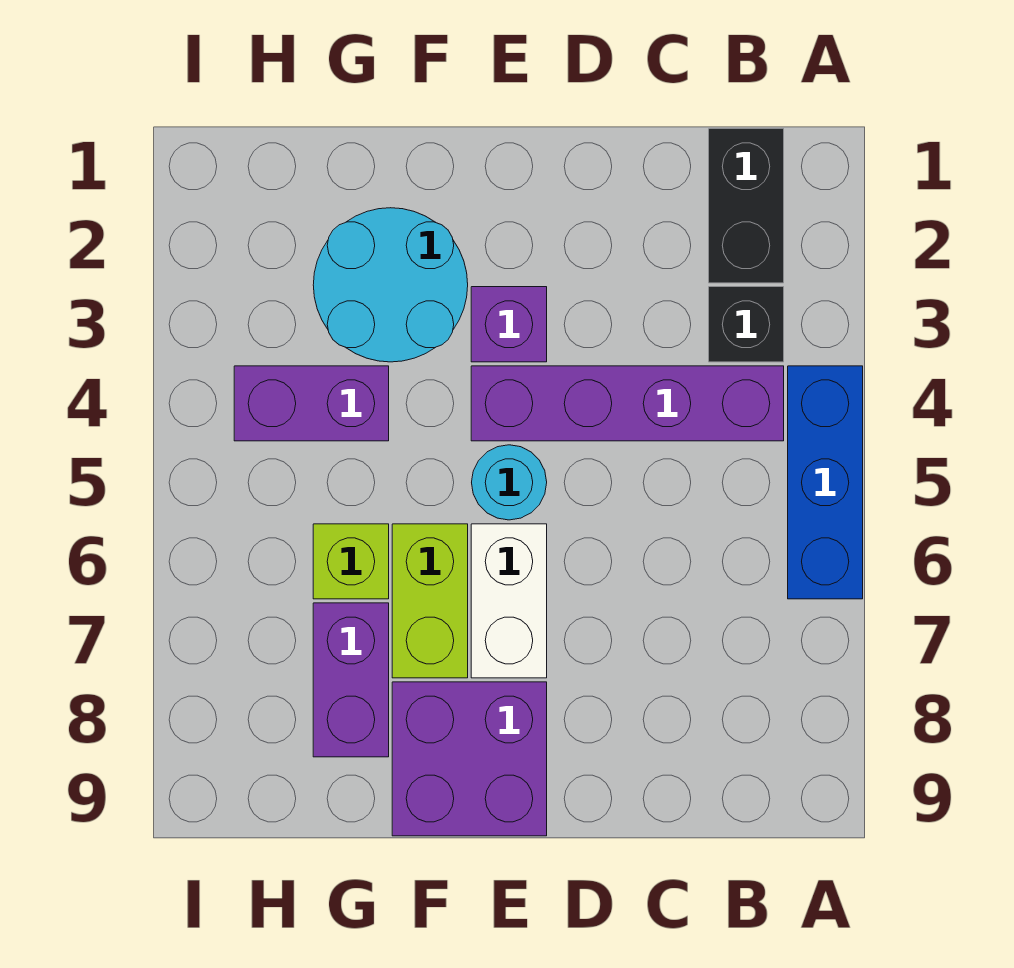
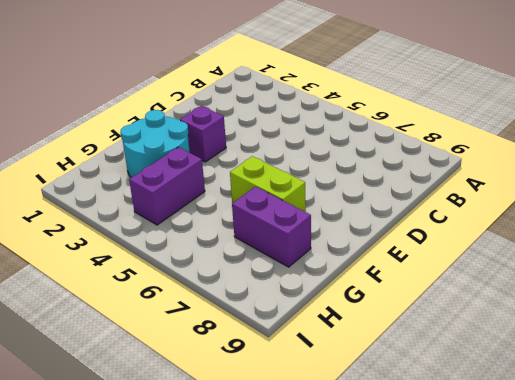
none -> blue brick A4:A6 level 1
none -> black brick B1:B2 level 1
none -> black brick B3 level 1

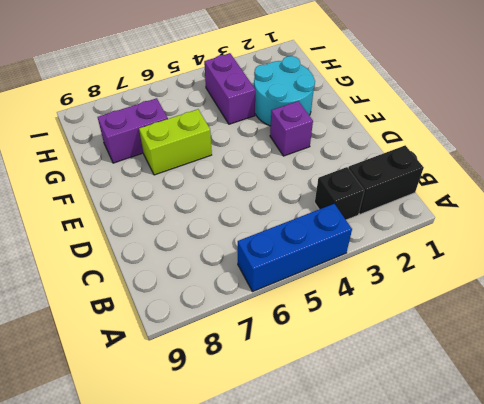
none -> purple brick B4:E4 level 1
none -> cyan round brick E5 level 1
none -> white brick E6:E7 level 1

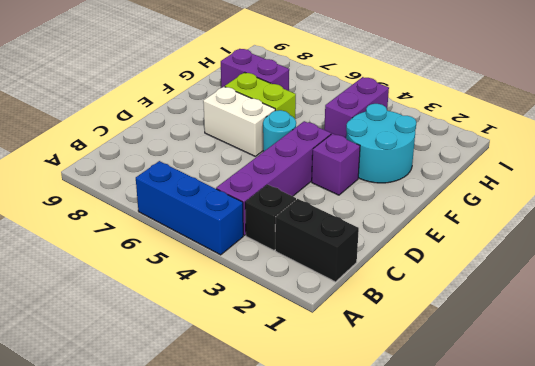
none -> purple brick E8:F9 level 1
none -> lime brick G6 level 1

